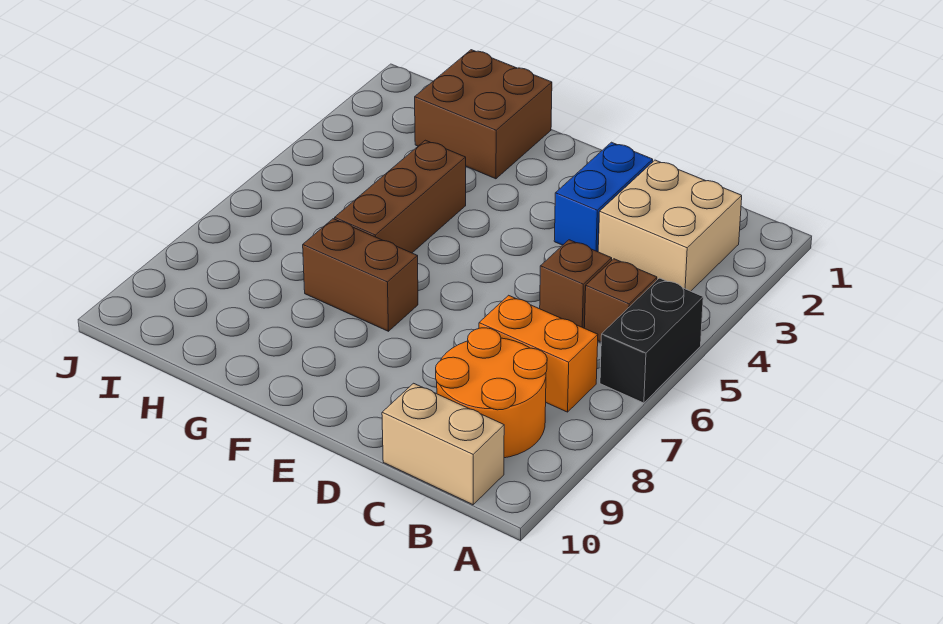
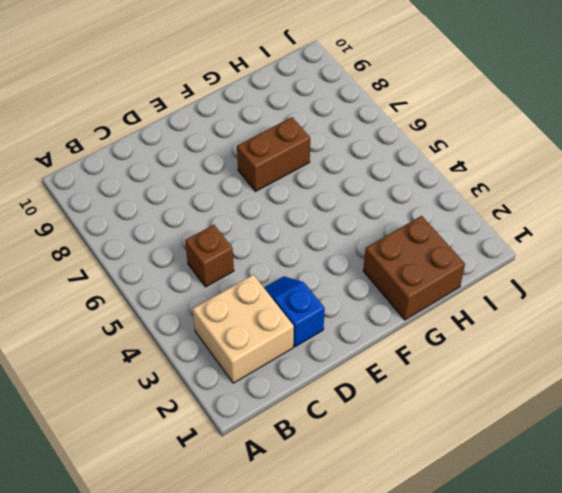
blue slope D2:D3 level 1 top 2 -> blue brick D2:D3 level 1
none -> black brick A5:A6 level 1
none -> brown brick B5 level 1

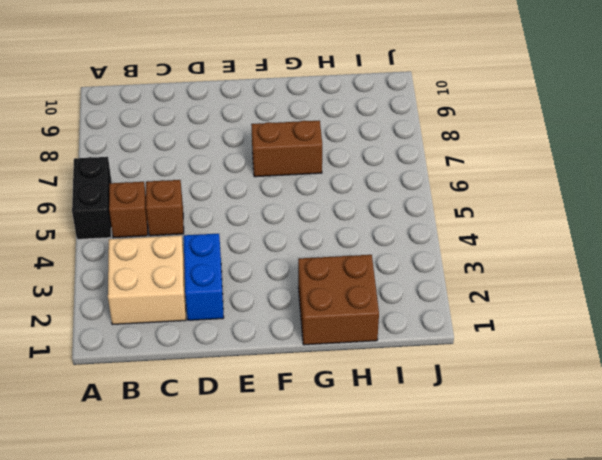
none -> orange brick B7:C7 level 1
none -> orange round brick B8:C9 level 1

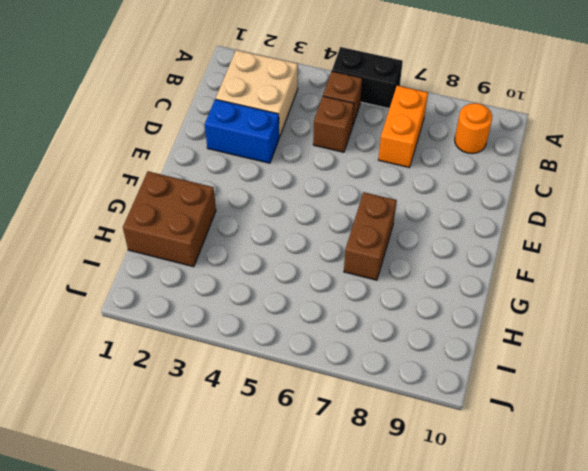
orange round brick B9 level 1 -> orange round brick B8:C9 level 1
none -> tan brick B10:C10 level 1
none -> brown brick G4:G6 level 1

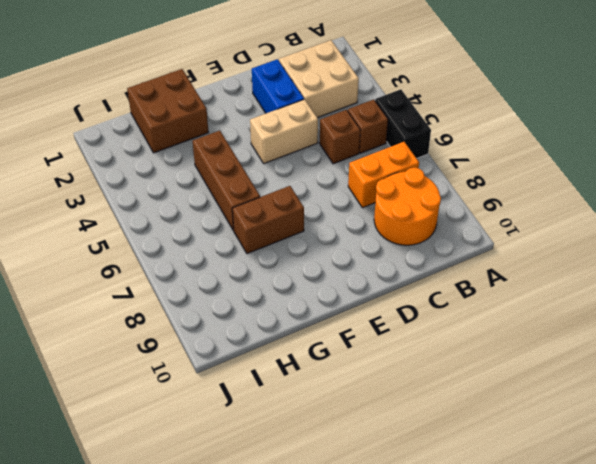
tan brick D4:E4 level 1 -> tan brick B10:C10 level 1

